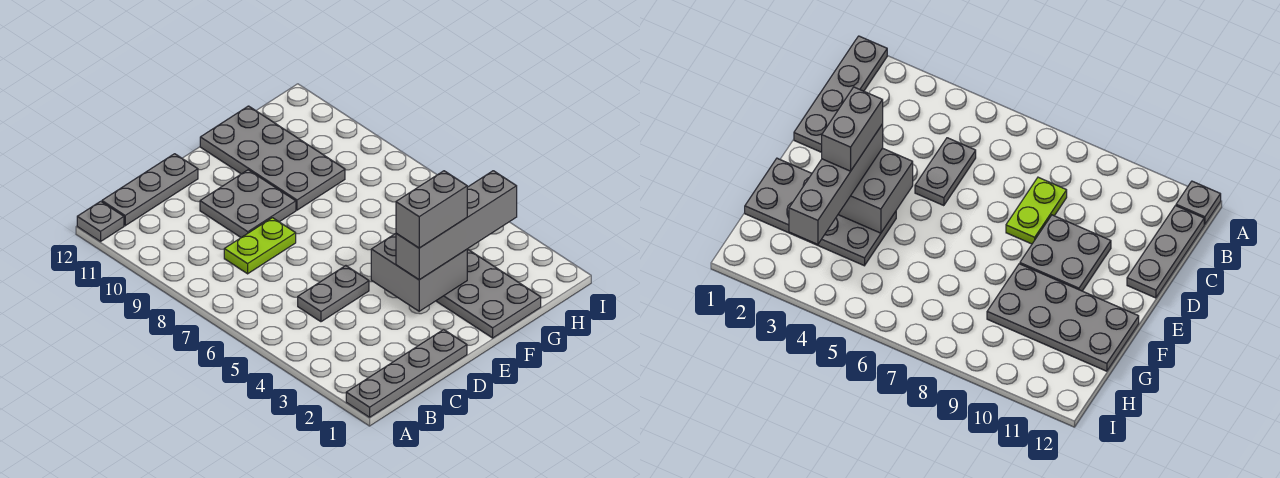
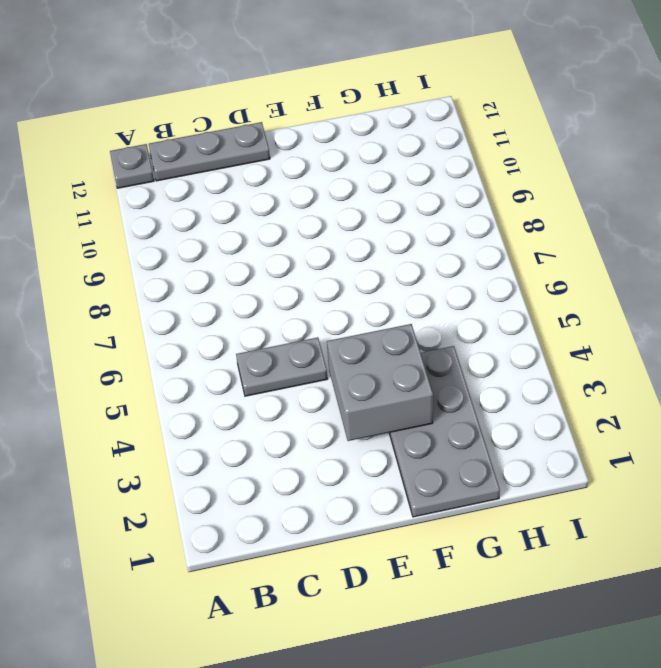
none -> grey plate A1:D1 level 1
none -> lime plate C8:D8 level 1

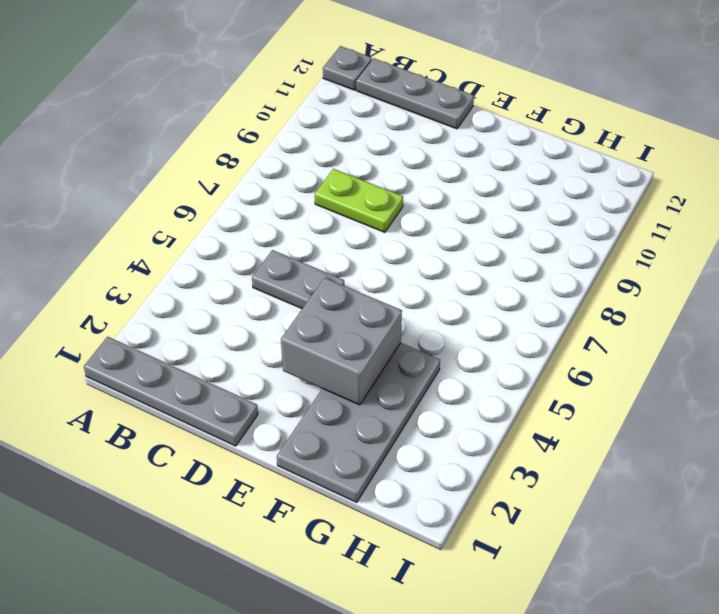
none -> grey plate D9:E10 level 1
none -> grey plate F9:G12 level 1

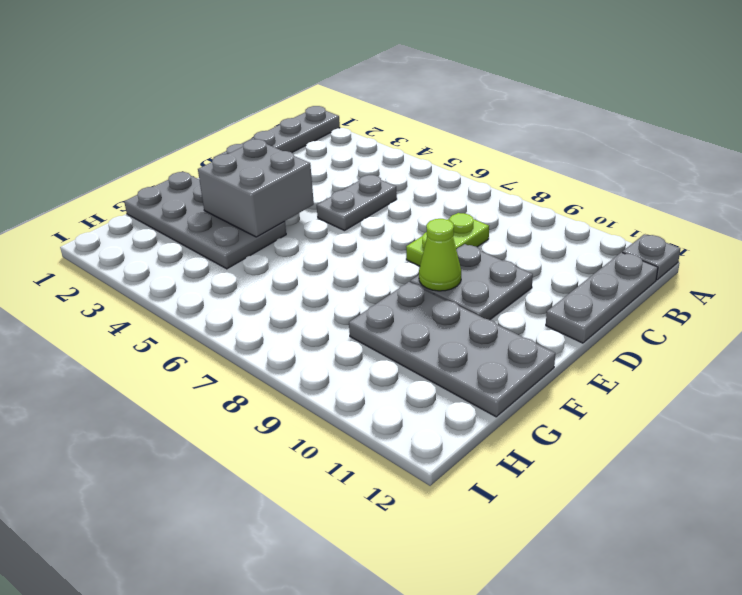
lime cone E9 level 2 -> none
none -> grey brick E3:H3 level 3
none -> grey brick E3:F3 level 4

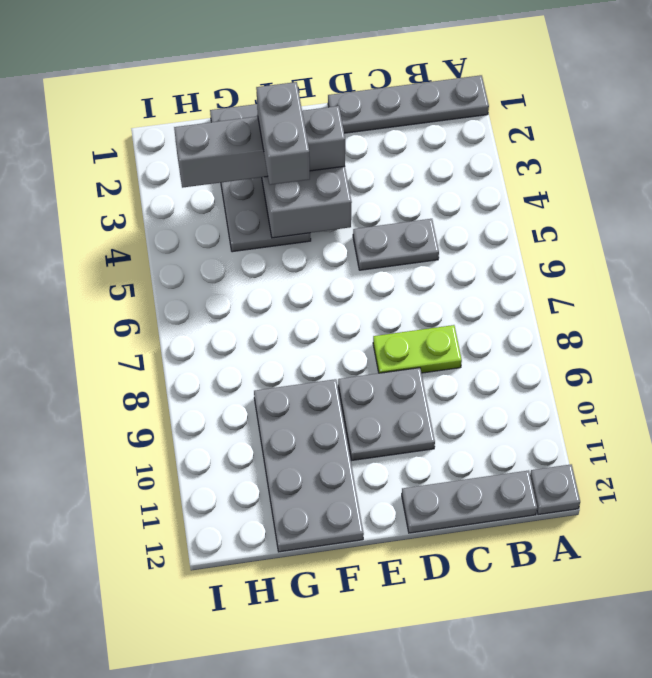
grey brick F3:F4 level 4 -> grey brick E3:F3 level 4

